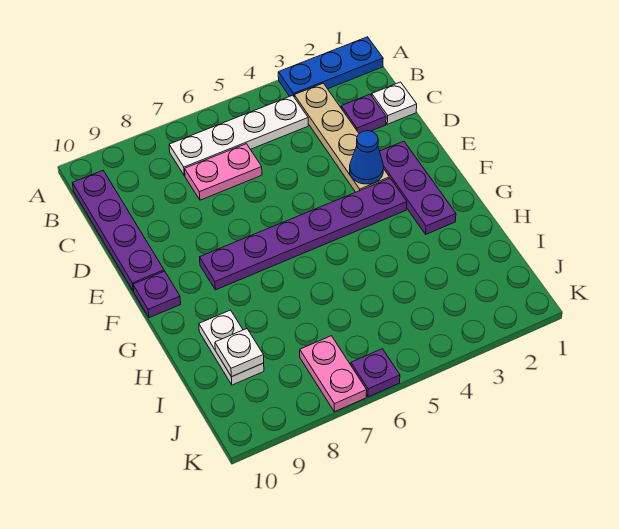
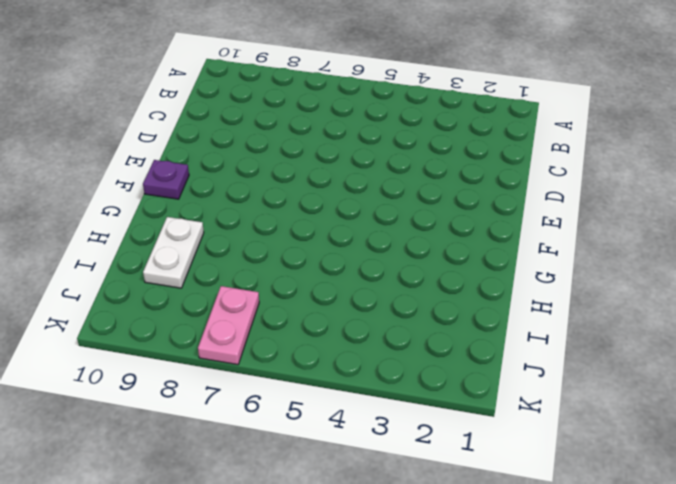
none -> blue plate A1:A3 level 1
none -> tan plate B3:E3 level 1
none -> white plate B4:B7 level 1

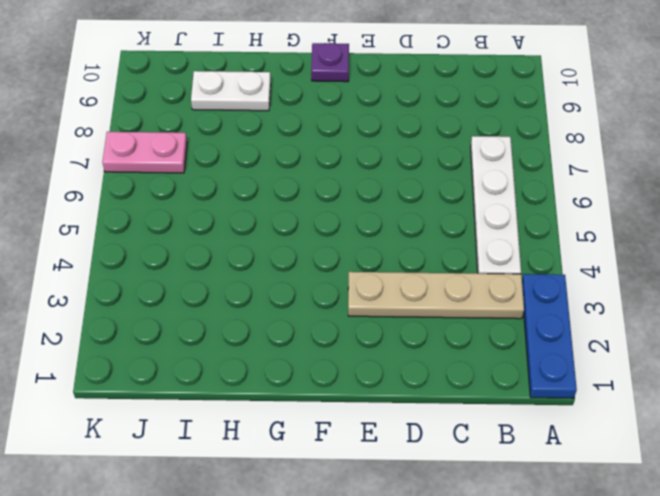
none -> purple plate B10:E10 level 1
none -> white plate C1 level 1
none -> purple plate C2 level 1

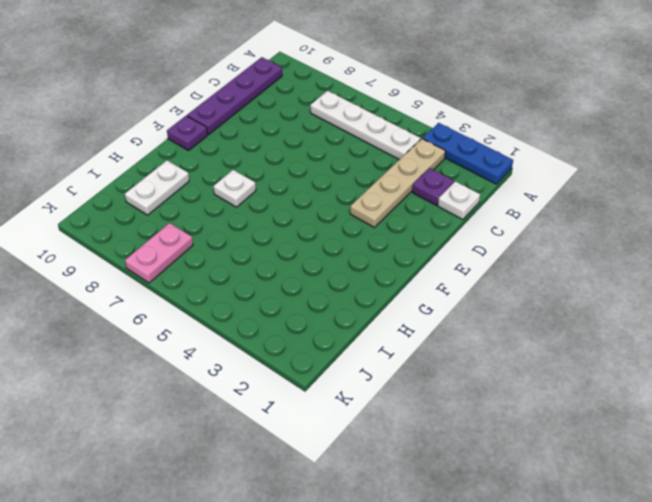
white plate G7 level 1 -> white plate I9 level 2
none -> pink plate C6:C7 level 1
none -> purple plate E2:G2 level 1
none -> purple plate F3:F8 level 1

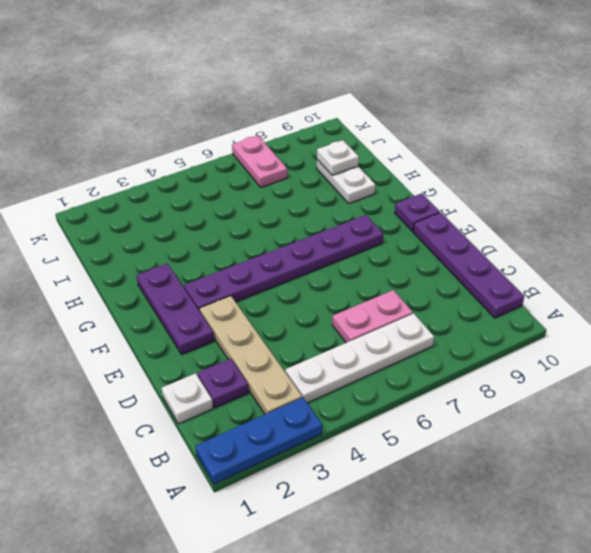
none -> purple plate K6 level 1
none -> blue cone E3 level 2

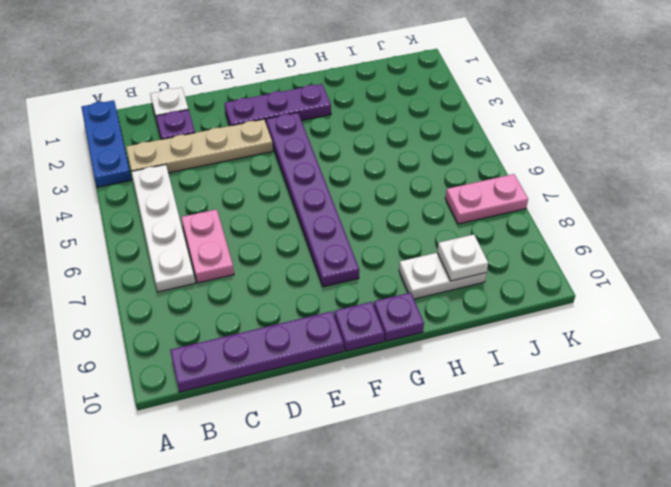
purple plate G10 level 1 -> purple plate K6 level 1
none -> blue cone E3 level 2

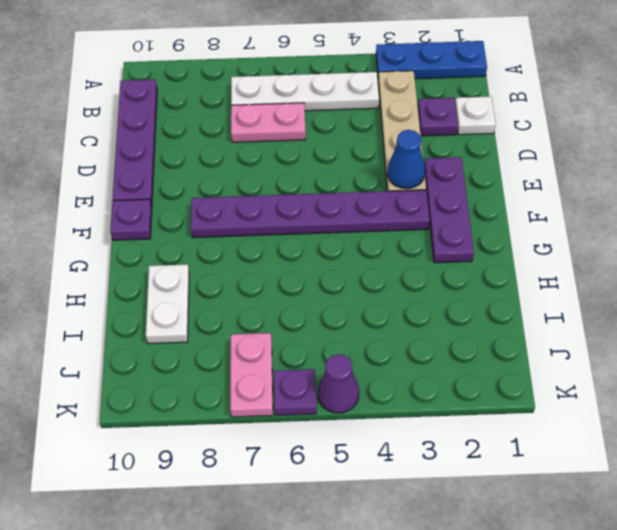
purple cone K5 level 1 -> none
none -> white plate I9 level 2

